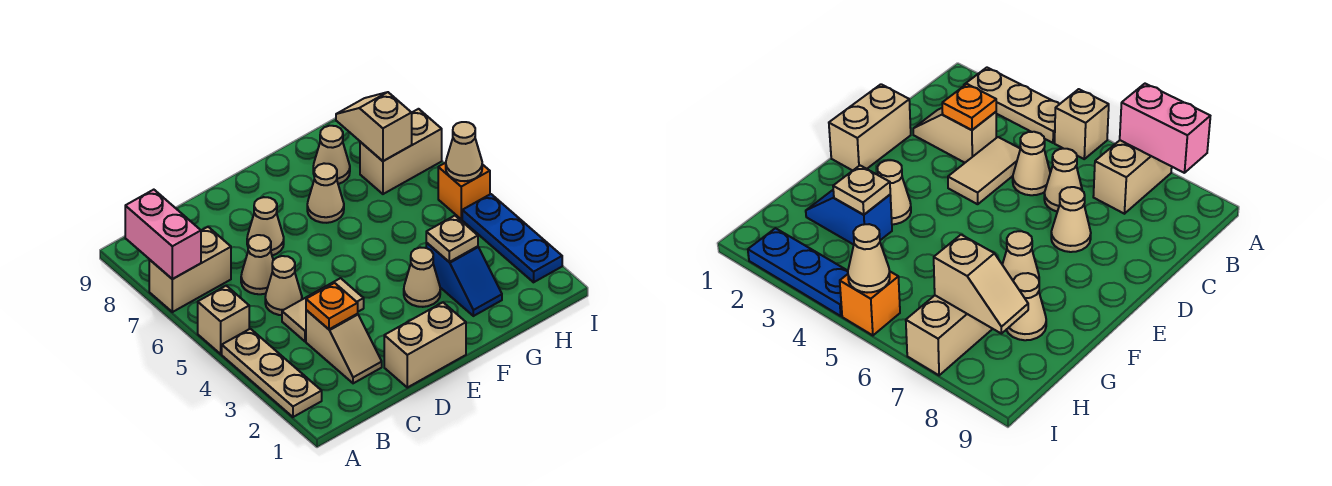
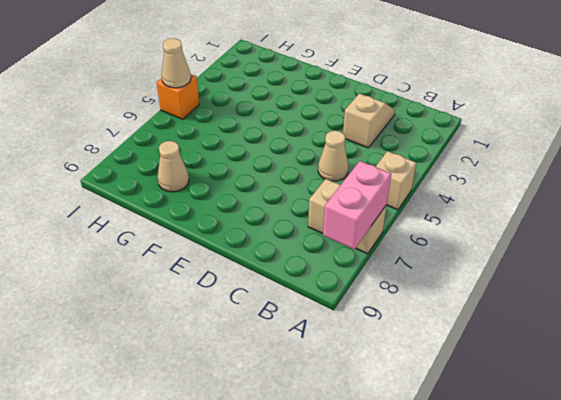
none -> tan plate A2:A4 level 1
none -> tan tile C4:D4 level 1
none -> tan cone C6 level 1

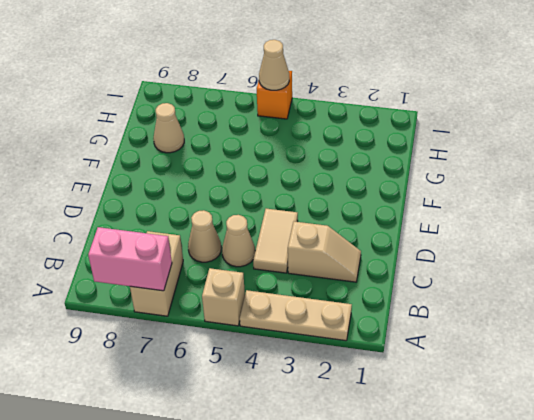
none -> tan brick D1:E1 level 1
none -> tan cone D7 level 1
none -> tan cone F3 level 1

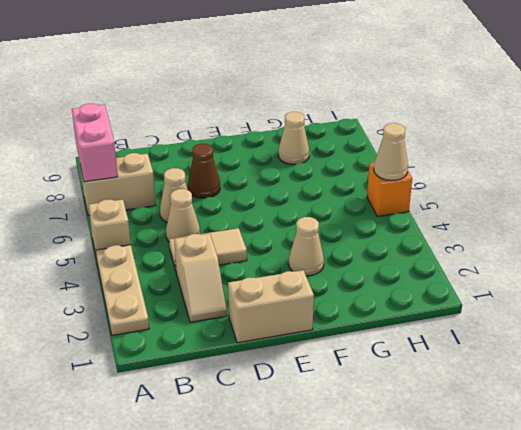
brown cone D7 level 1 -> tan cone D7 level 1
none -> tan cone F7 level 1
none -> blue slope G2:G3 level 1 top 3
none -> tan brick H7:I7 level 1

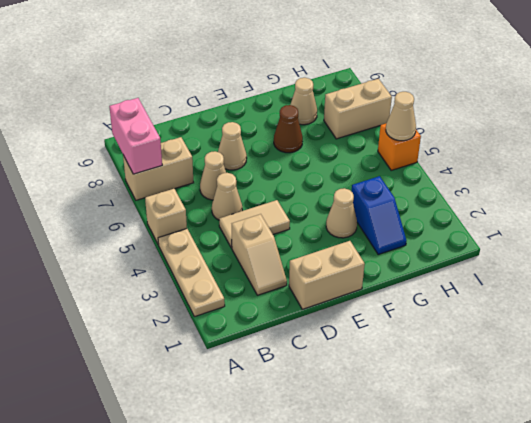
brown cone F7 level 1 -> tan cone F7 level 1
none -> blue plate I2:I4 level 1
none -> orange plate C3 level 2
none -> tan plate G3 level 2

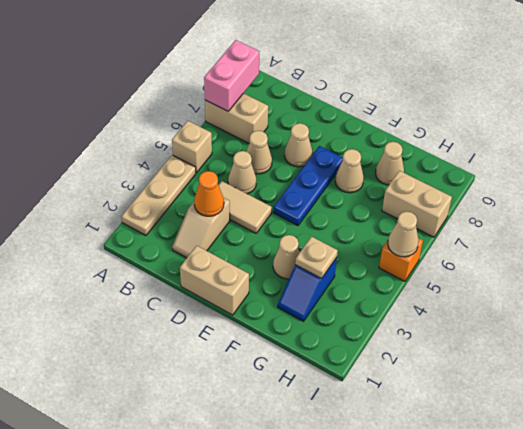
orange cone C3 level 2 -> orange plate C3 level 2
blue plate E5:E7 level 1 -> blue plate I2:I4 level 1
none -> tan slope H7:H8 level 2 top 7

